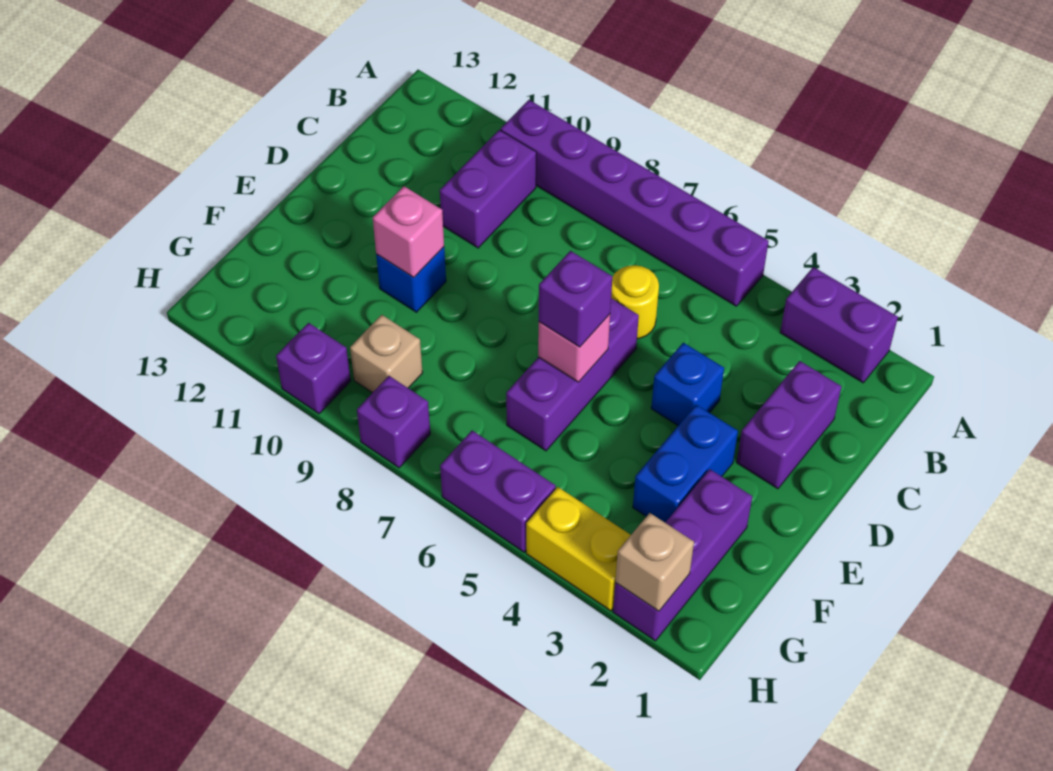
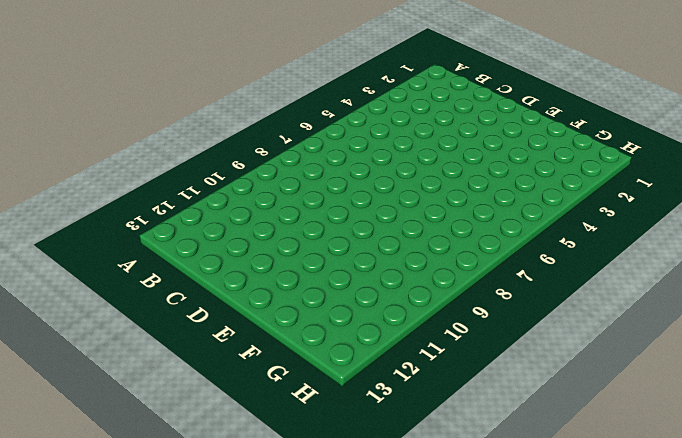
none -> purple brick A2:A3 level 1
none -> purple brick A5:A10 level 1
none -> purple brick B10:C10 level 1

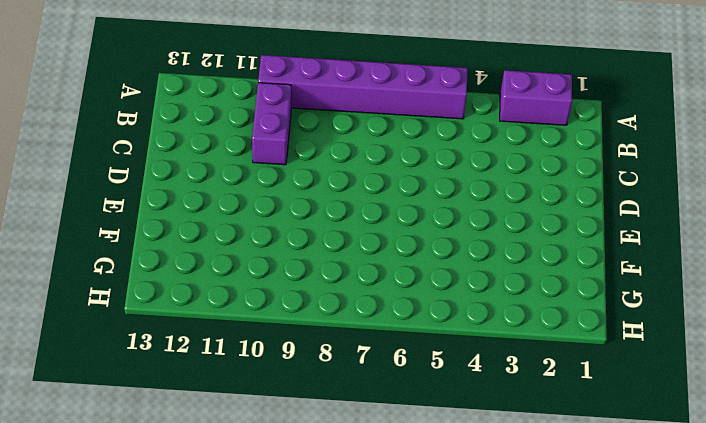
none -> purple brick C2:D2 level 1
none -> yellow round brick C6 level 1
none -> blue brick D4 level 1

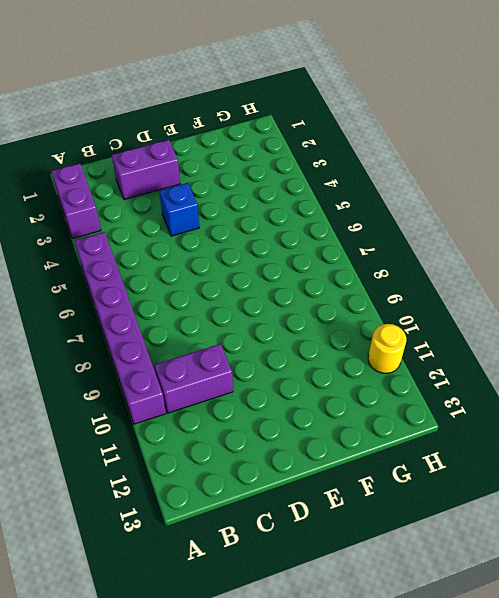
yellow round brick H11 level 1 -> yellow round brick C6 level 1
none -> purple brick D6:F6 level 1
none -> blue brick E3:F3 level 1
none -> blue brick E10 level 1

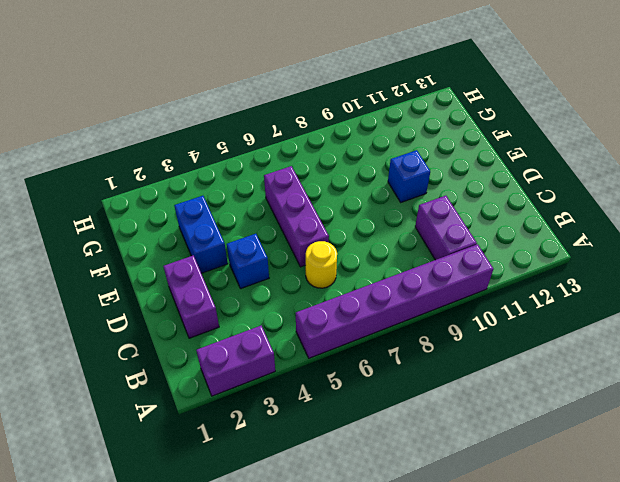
none -> purple brick F2:H2 level 1
none -> tan brick G9 level 1
none -> yellow brick H3:H4 level 1

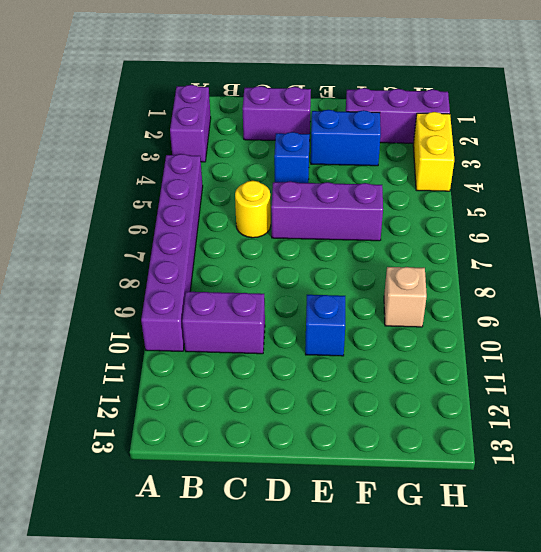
none -> purple brick H5:H6 level 1
none -> purple brick H8 level 1
none -> purple brick H10 level 1

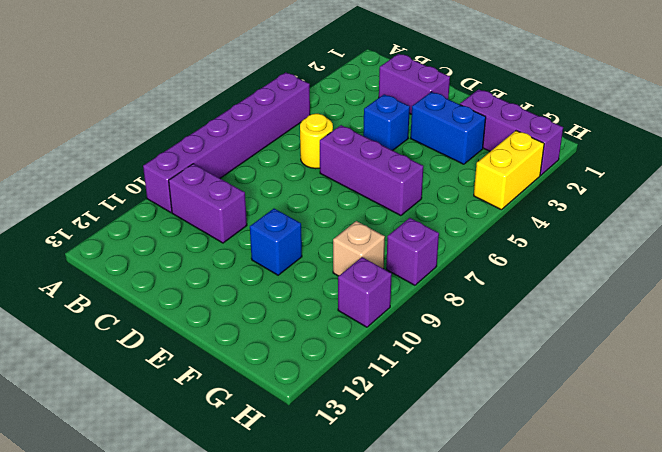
none -> purple brick A2:A3 level 1
none -> purple brick H5:H6 level 1
none -> pink brick E6 level 2

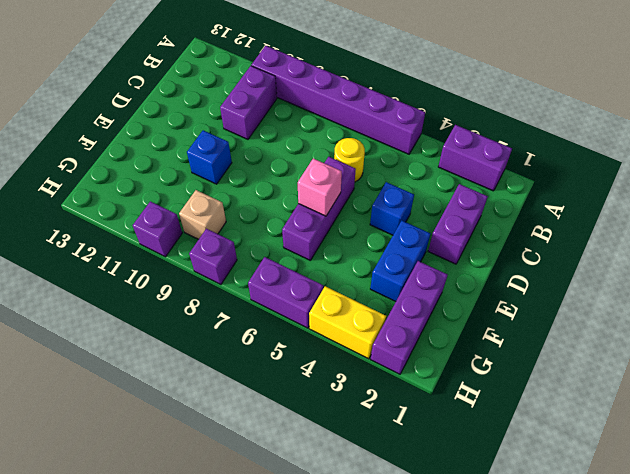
none -> pink brick E10 level 2
none -> tan brick H2 level 2
none -> purple brick E6 level 3

